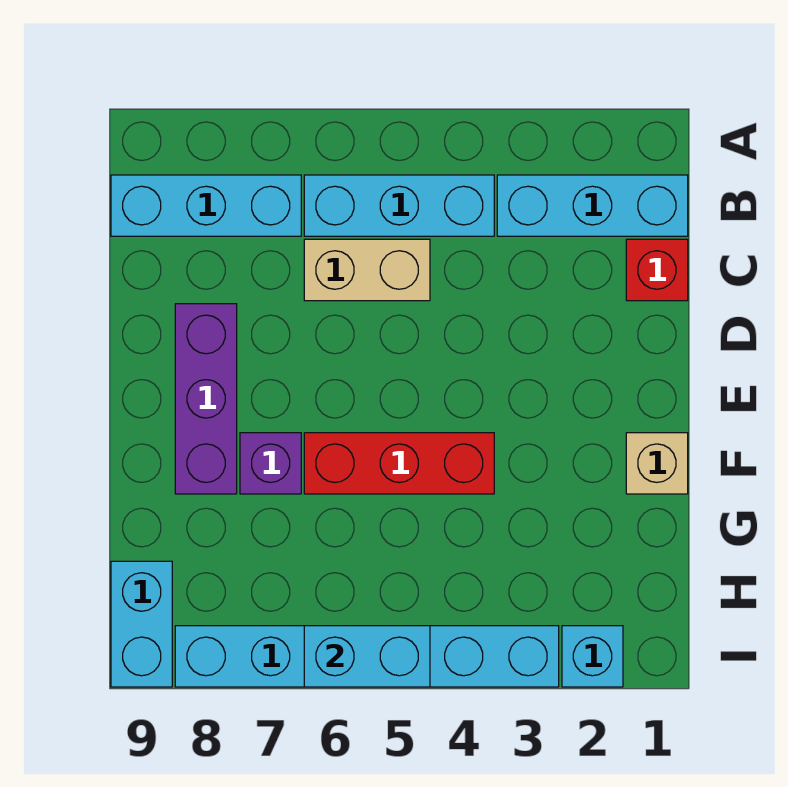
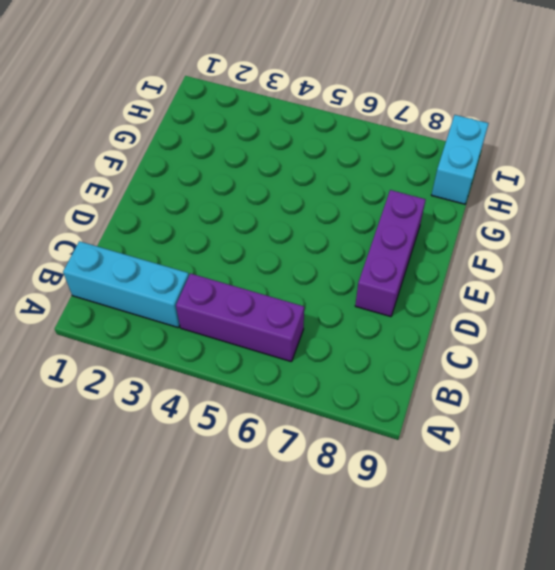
purple brick B4:B6 level 1 -> cyan brick B4:B6 level 1
none -> cyan brick B7:B9 level 1
none -> red brick C1 level 1
none -> tan brick C5:C6 level 1

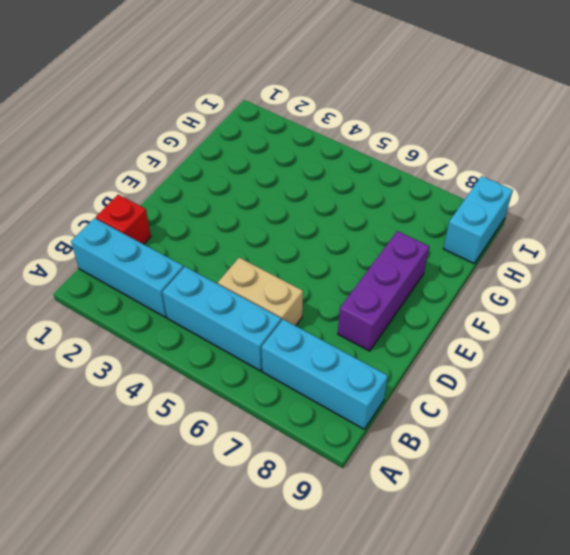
none -> tan brick F1 level 1
none -> red brick F4:F6 level 1
none -> purple brick F7 level 1

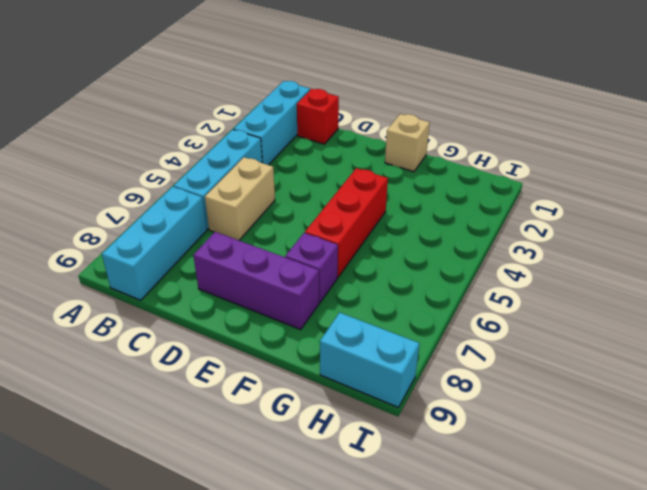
none -> cyan brick I2 level 1
none -> cyan brick I3:I8 level 1
none -> cyan brick I5:I6 level 2

